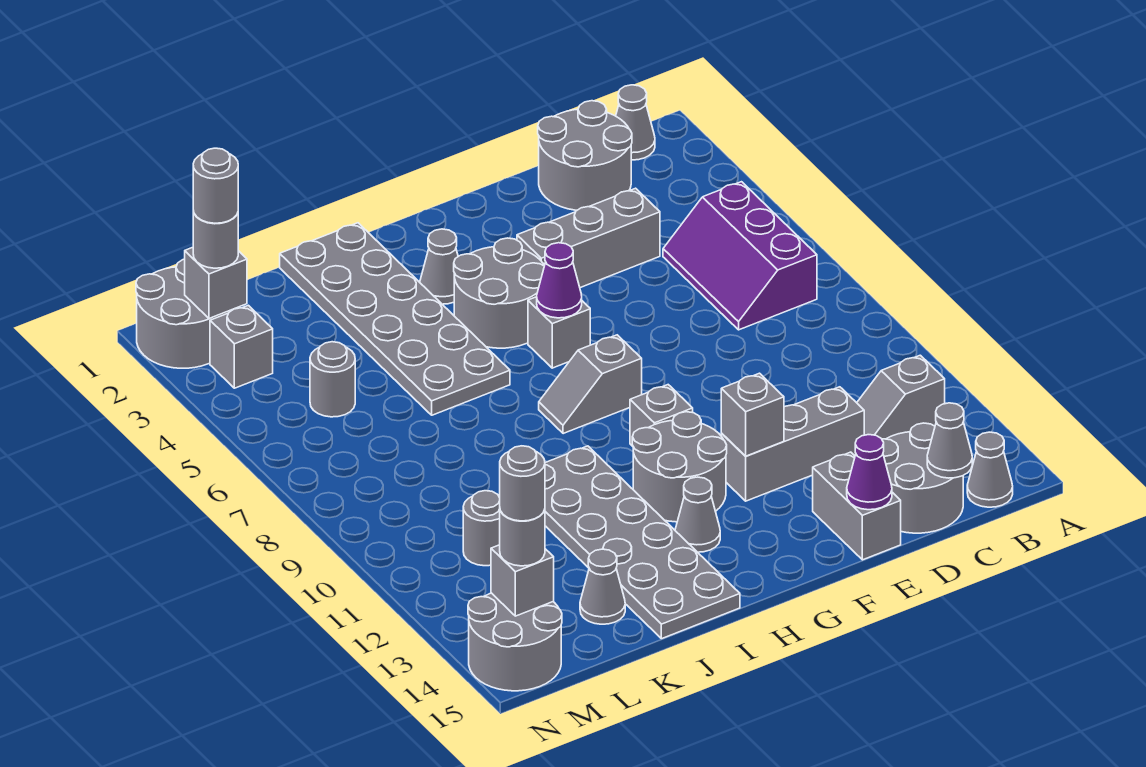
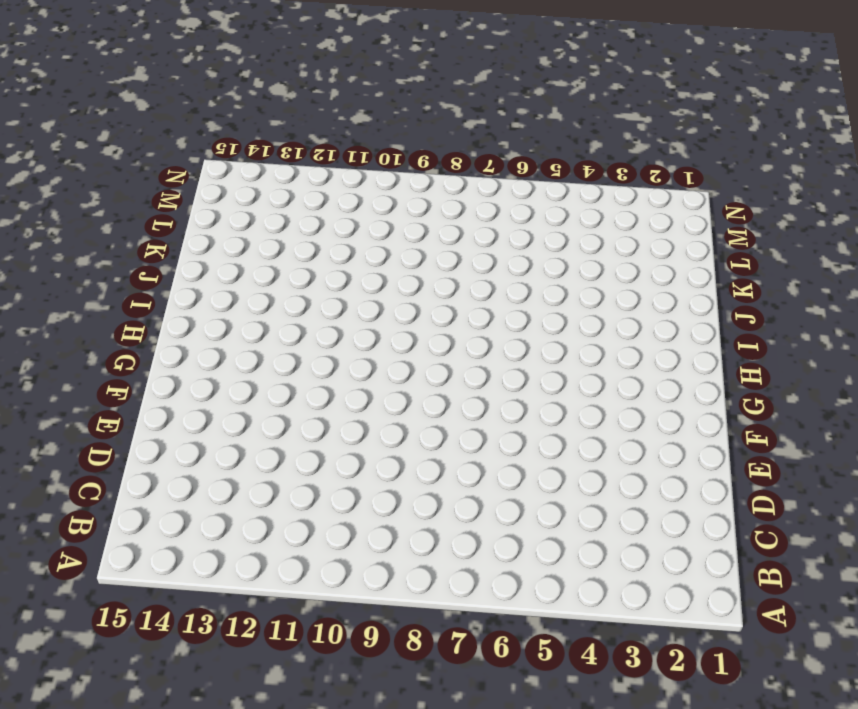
none -> grey cone B1 level 1
none -> purple slope B5:C7 level 1 top B
none -> grey slope B12:C12 level 1 top B
none -> grey cone B15 level 1

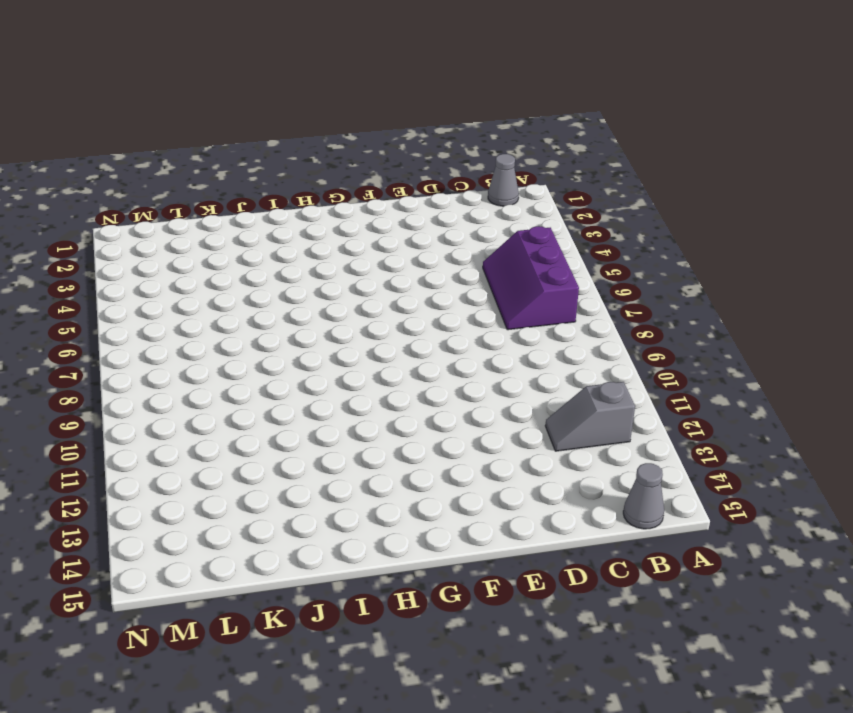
none -> grey round brick C1:D2 level 1
none -> grey round brick C14:D15 level 1
none -> grey brick D4:F4 level 1
none -> grey brick D12:F12 level 1

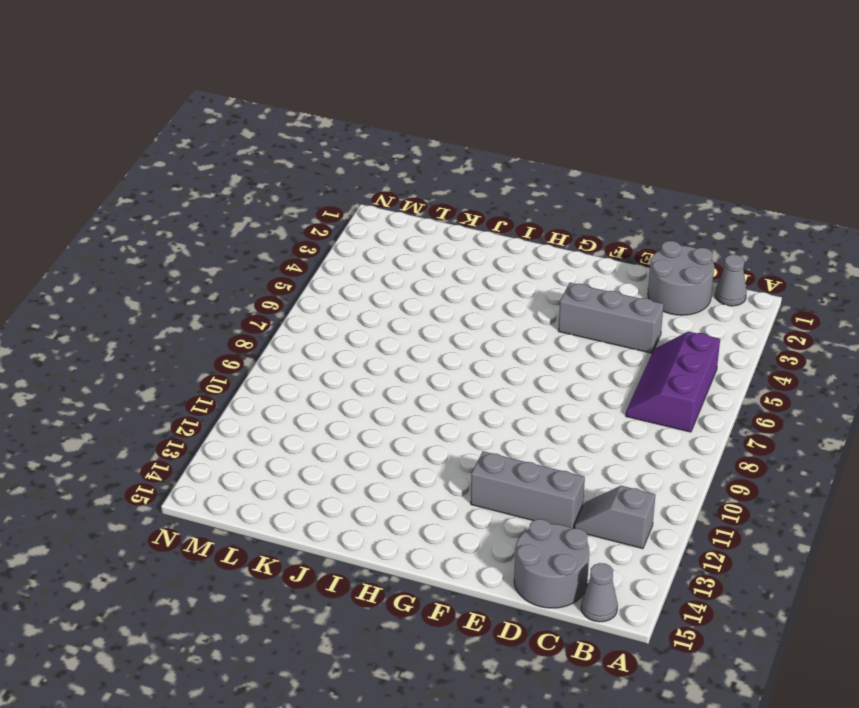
none -> grey brick E14:E15 level 1
none -> grey round brick G4:H5 level 1
none -> grey brick G6 level 1
none -> grey slope G8:H8 level 1 top G

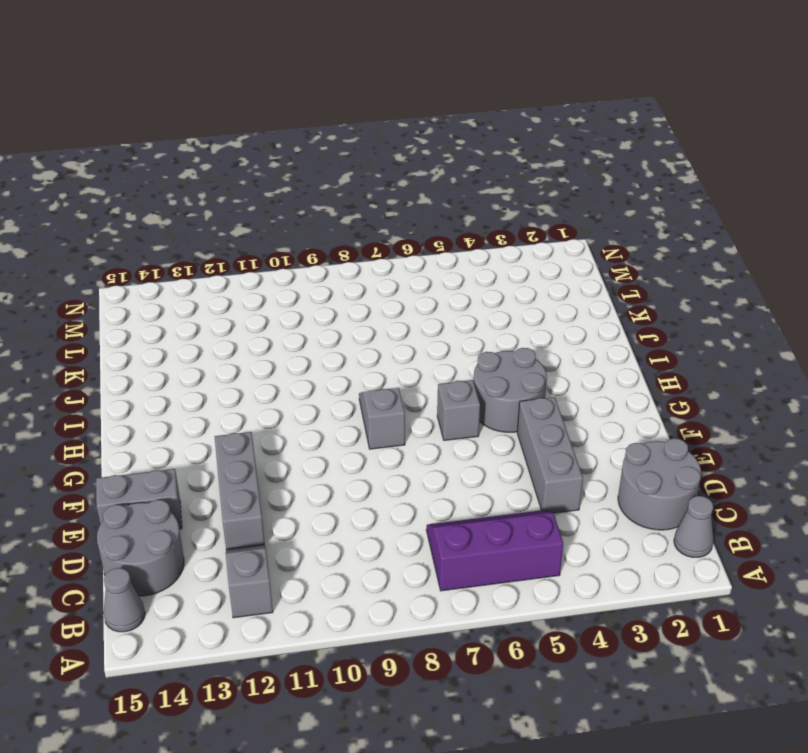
none -> grey brick G10 level 1
none -> grey round brick G11:H12 level 1
none -> grey cone H3 level 1
none -> grey cone H13 level 1

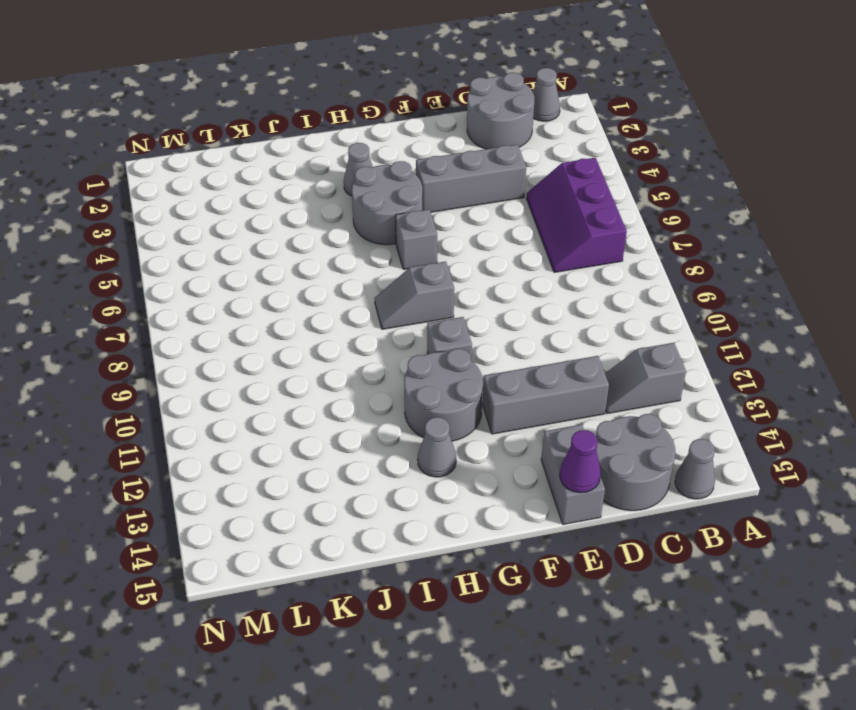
none -> grey plate I1:J6 level 1
none -> grey plate I10:J15 level 1
none -> grey cone K14 level 1
none -> grey round brick L5 level 1

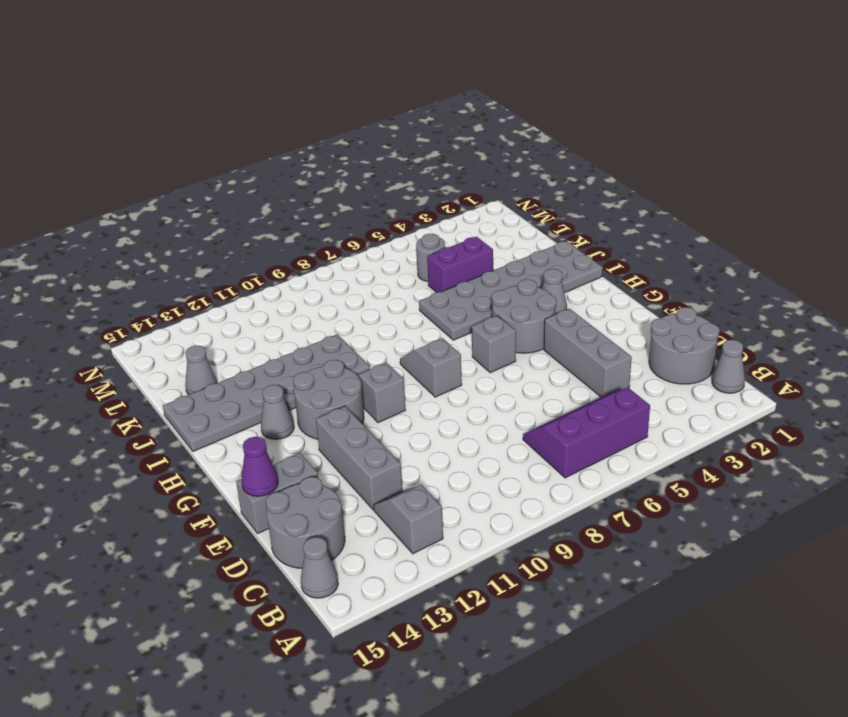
purple brick K4:K5 level 1 -> none
none -> grey round brick L11 level 1
none -> grey round brick M1:N2 level 1
none -> grey brick M3 level 1
none -> grey round brick M14:N15 level 1

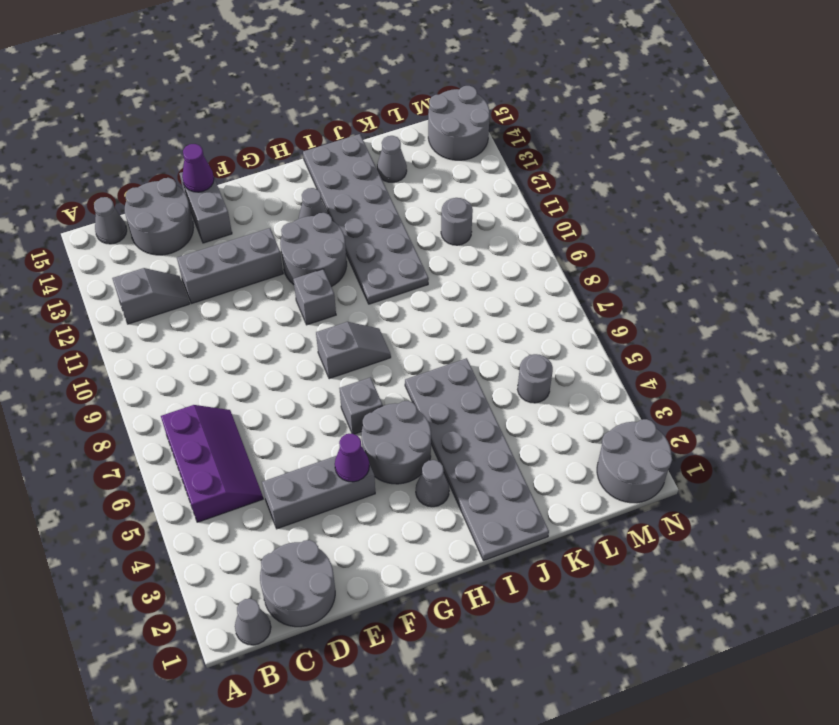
purple cone F4 level 2 -> purple cone G6 level 2
none -> grey brick M3 level 1
none -> grey cone C15 level 2
none -> grey brick F12 level 2
none -> grey brick M2 level 2

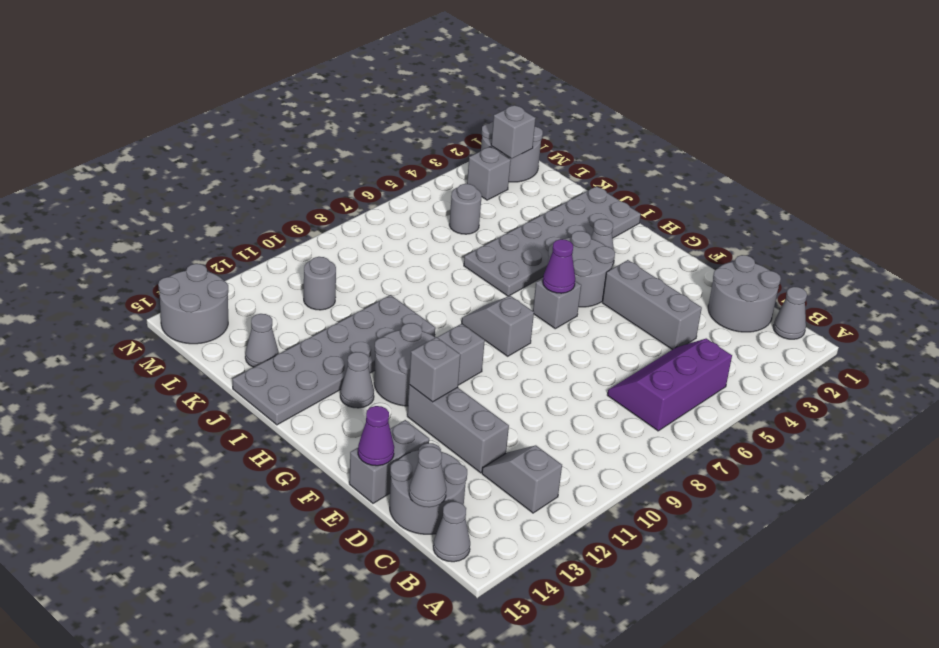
none -> grey brick M14 level 2
none -> grey round brick M2 level 3
none -> grey round brick M14 level 3
none -> grey round brick M2 level 4

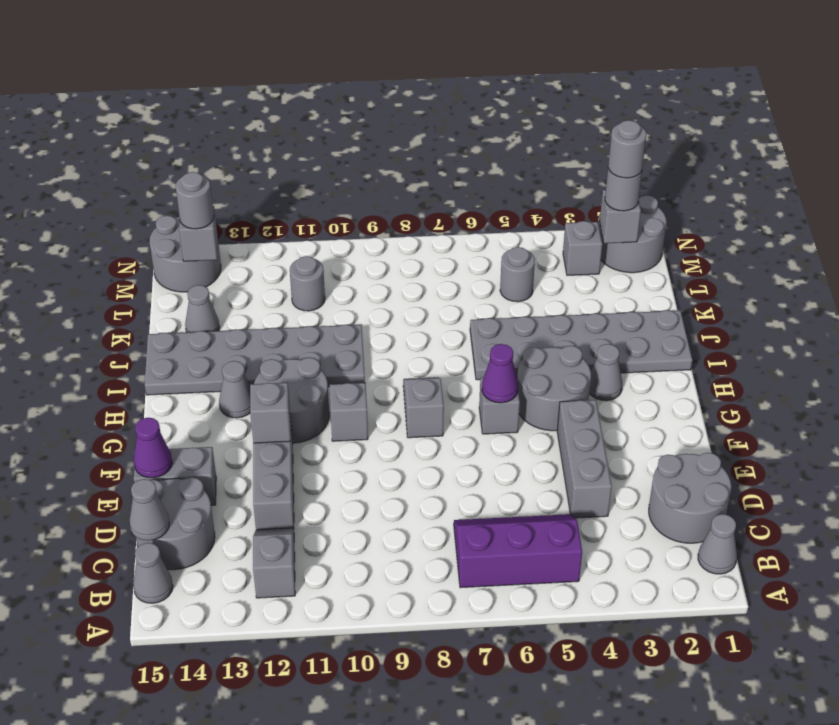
none -> grey round brick M14 level 4

